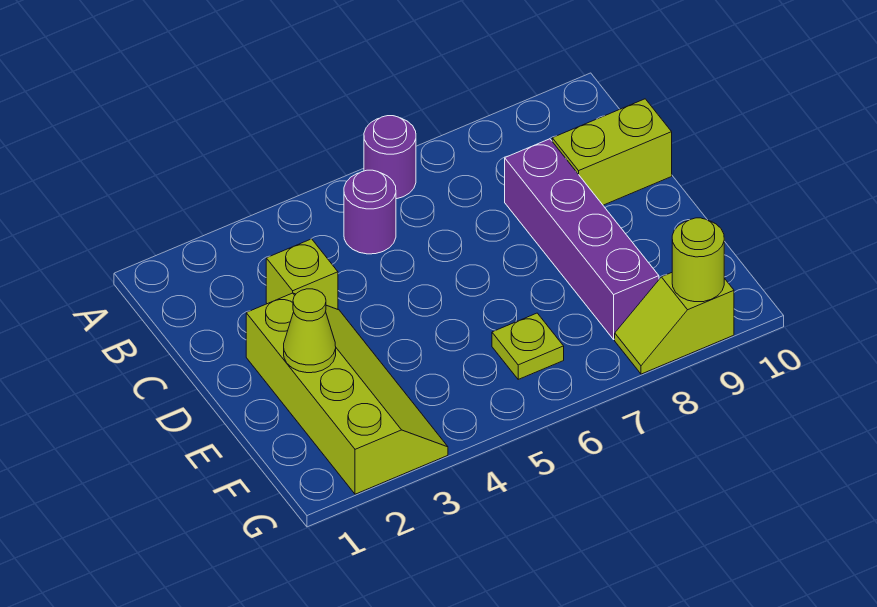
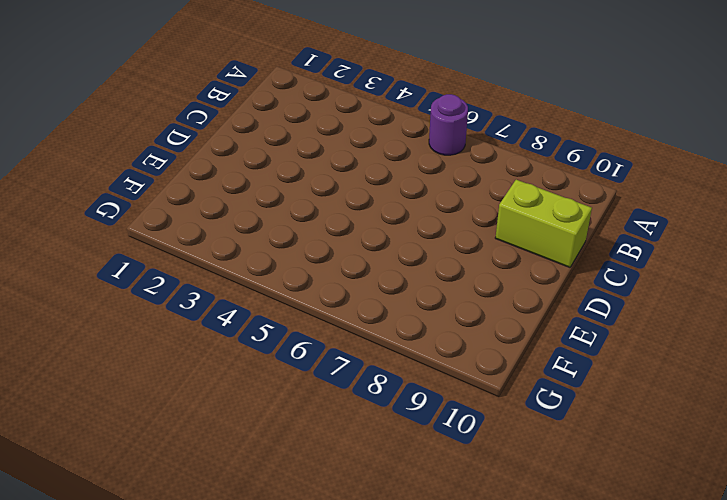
none -> purple round brick B5 level 1
none -> lime brick C3 level 1

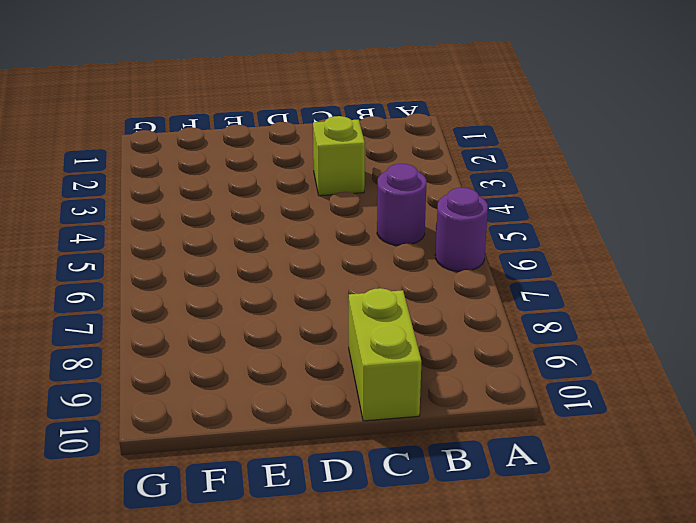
none -> purple brick C8:F8 level 1
none -> lime slope D2:G3 level 1 top 2

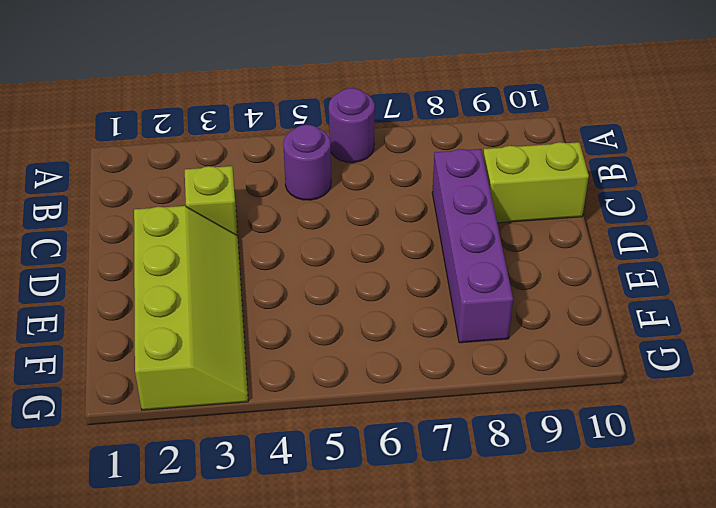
none -> lime plate F6 level 1
none -> lime slope G8:G9 level 1 top 9

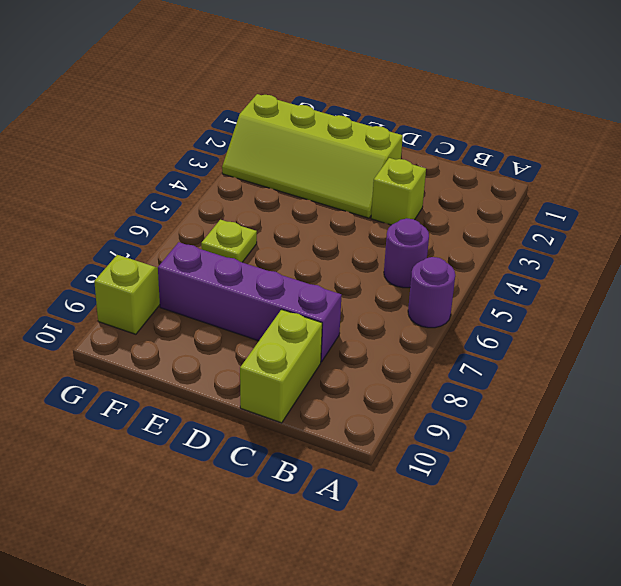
none -> lime cone E2 level 2
none -> lime round brick G9 level 2

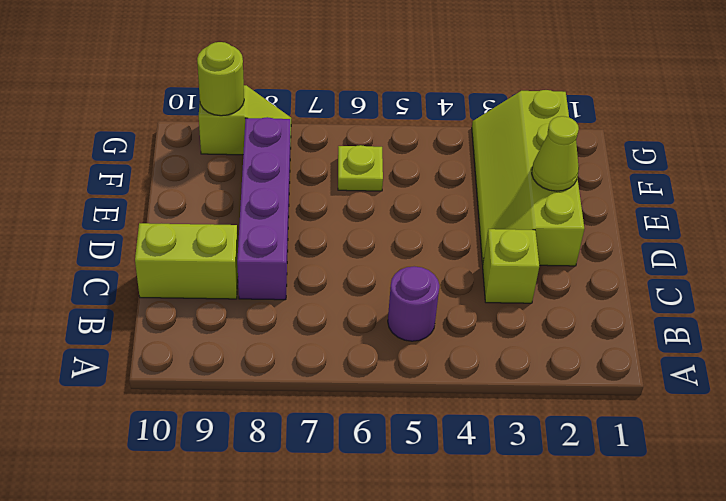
none -> purple round brick A6 level 1

